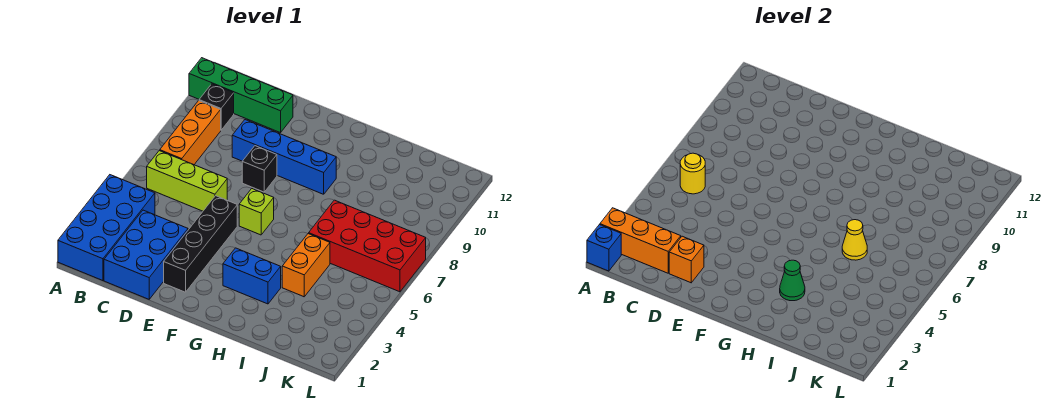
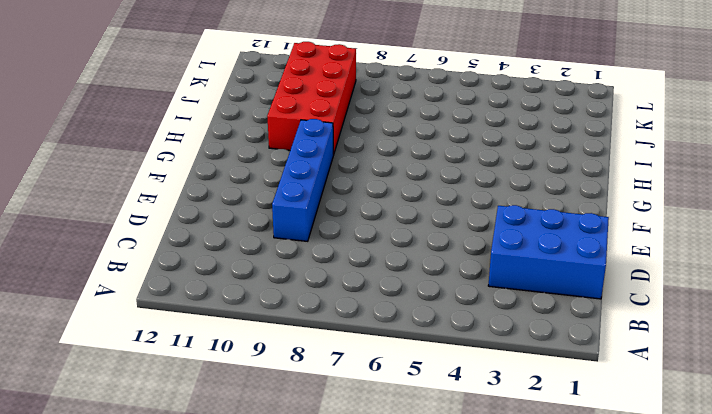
red brick H9:K10 level 1 -> red brick I6:L7 level 1
none -> blue brick A1:B4 level 1
none -> green brick A11:D11 level 1
none -> lime brick B6:D6 level 1

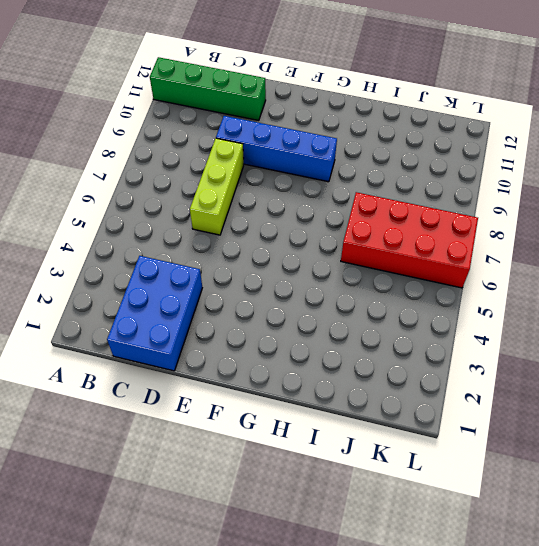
lime brick D6:D8 level 1 -> lime brick B6:D6 level 1
none -> blue brick A1:B4 level 1
none -> orange brick B7:B9 level 1
none -> black brick B10 level 1

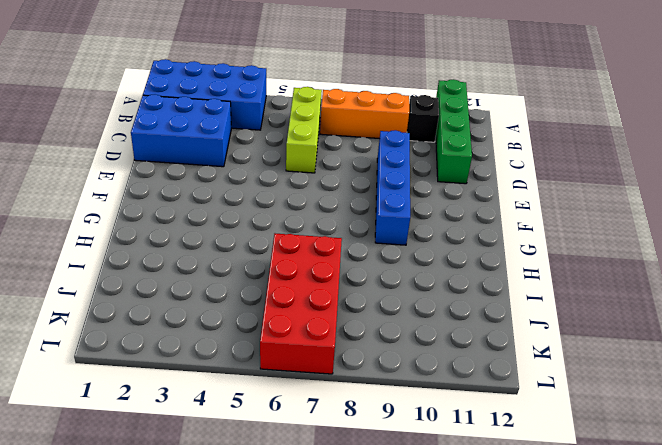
none -> black brick E2:E5 level 1
none -> black brick E8 level 1
none -> lime brick F6 level 1

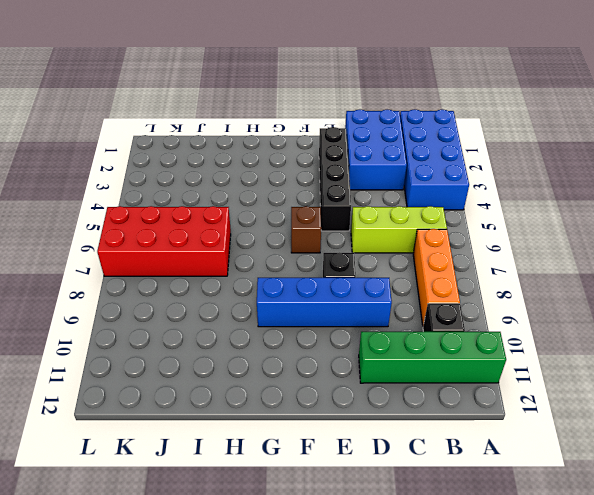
brown brick F6 level 1 -> lime brick F6 level 1
none -> blue brick G3:H3 level 1
none -> orange brick I4:I5 level 1
none -> blue brick A1 level 2

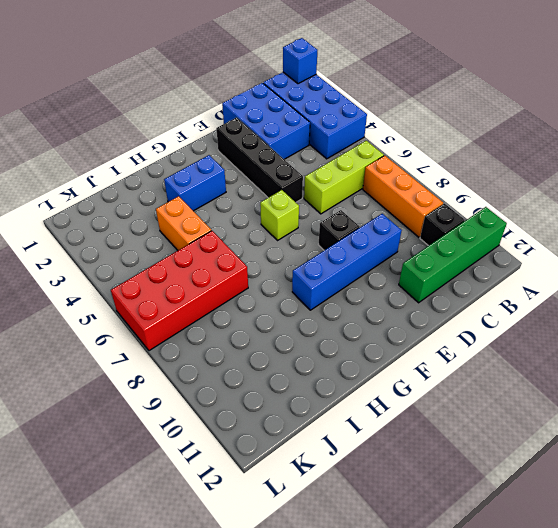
none -> orange brick A2:C2 level 2
none -> yellow round brick B6 level 2
none -> orange brick D2 level 2

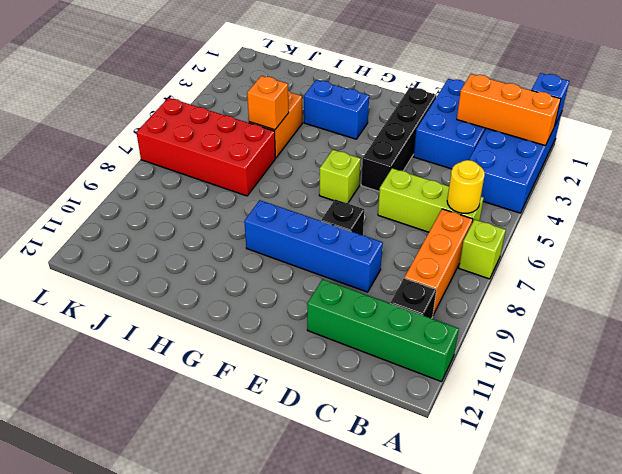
lime brick A7 level 1 -> none
orange brick I5 level 2 -> orange brick D2 level 2
none -> green cone H3 level 2
none -> yellow cone I6 level 2

